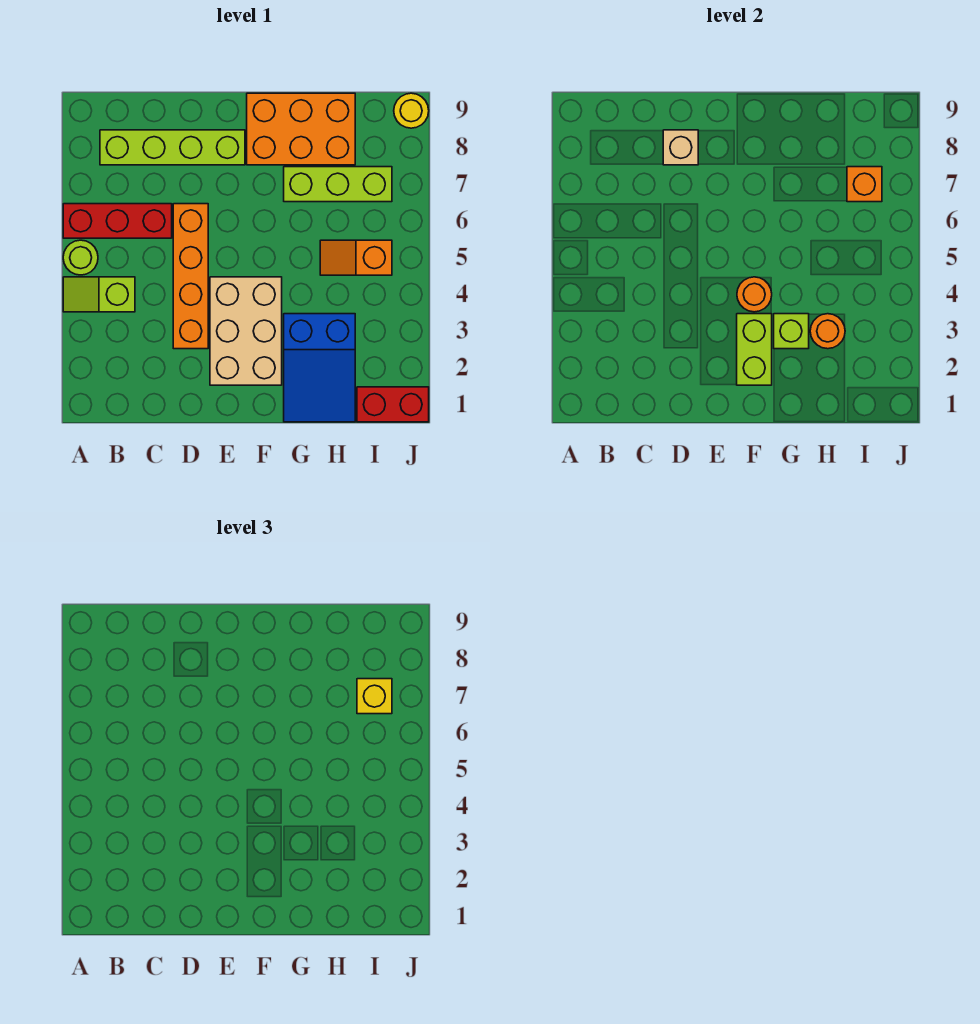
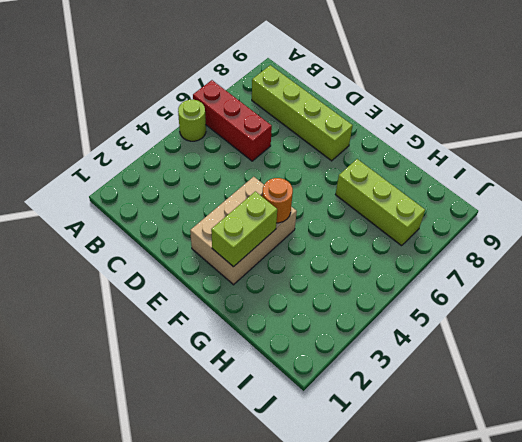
none -> lime slope A4:B4 level 1 top B
none -> orange brick D3:D6 level 1
none -> orange brick F8:H9 level 1

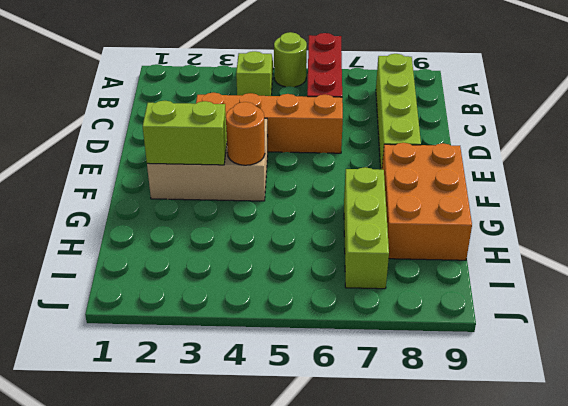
none -> blue slope G1:H3 level 1 top 3
none -> orange slope H5:I5 level 1 top I
none -> red brick I1:J1 level 1

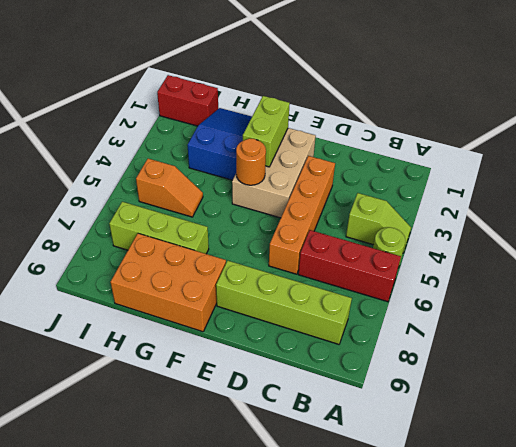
none -> yellow round brick J9 level 1
none -> tan brick D8 level 2
none -> lime brick G3 level 2

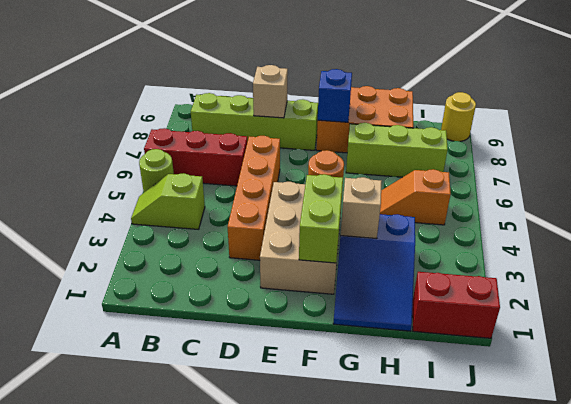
blue brick F8 level 2 -> none
tan brick G3 level 2 -> lime brick G3 level 2
none -> orange round brick H3 level 2
none -> orange brick I7 level 2
none -> yellow brick I7 level 3

